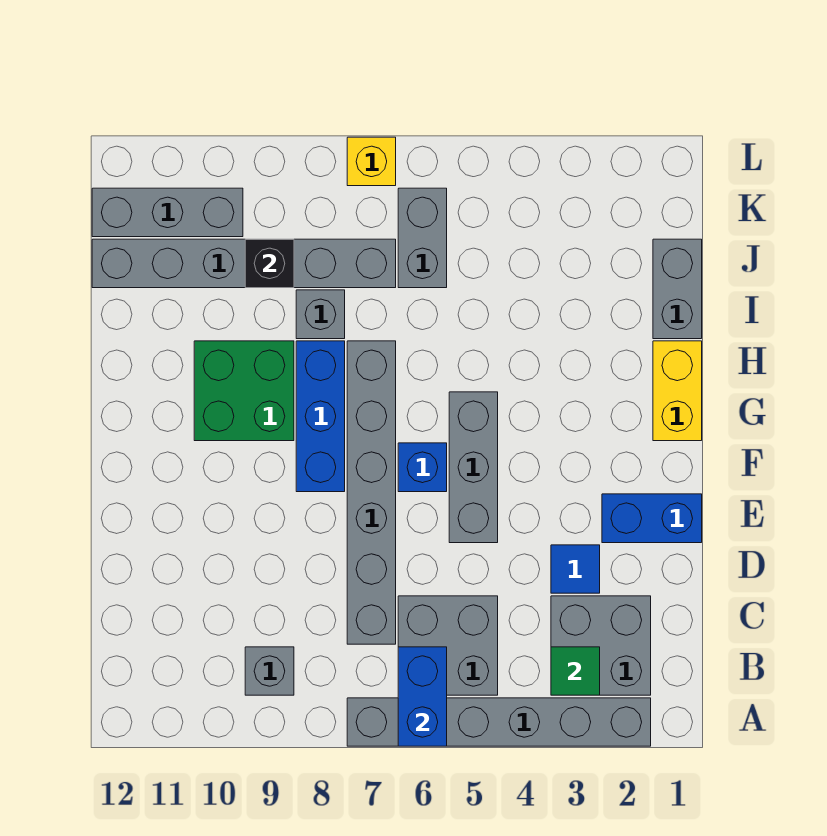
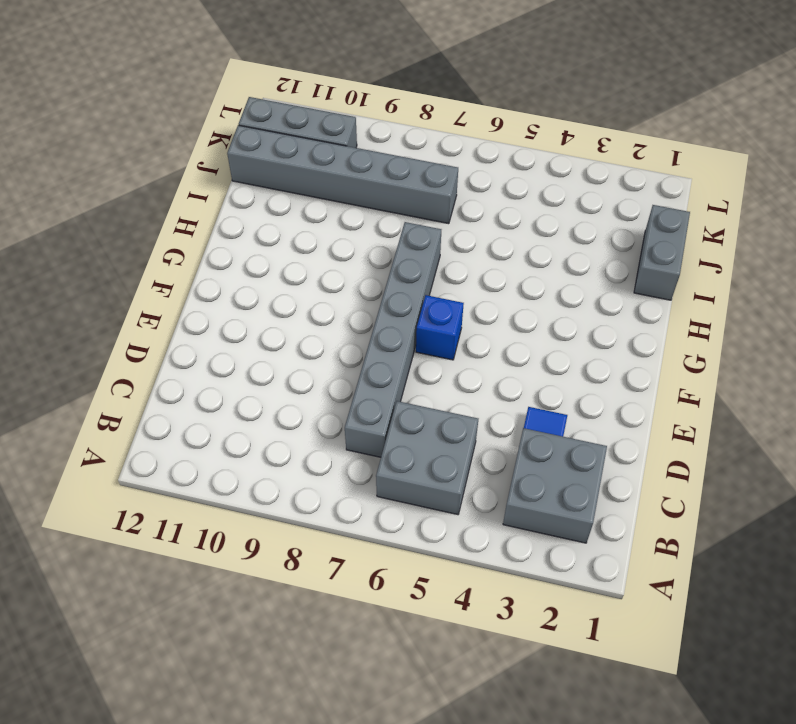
none -> grey brick A2:A7 level 1
none -> grey brick B9 level 1
none -> blue brick E1:E2 level 1

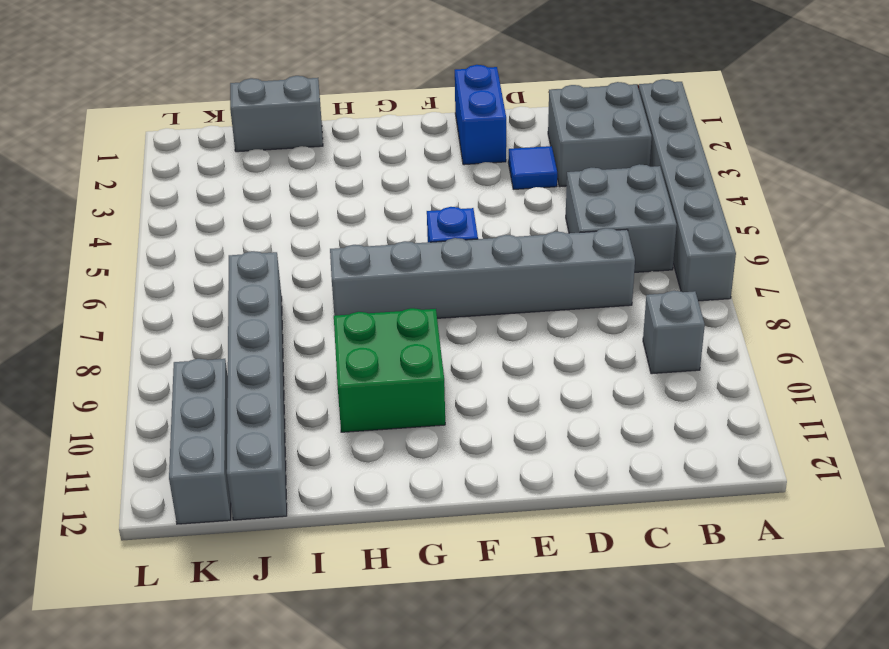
none -> grey brick E5:G5 level 1
none -> blue brick F8:H8 level 1
none -> yellow brick G1:H1 level 1

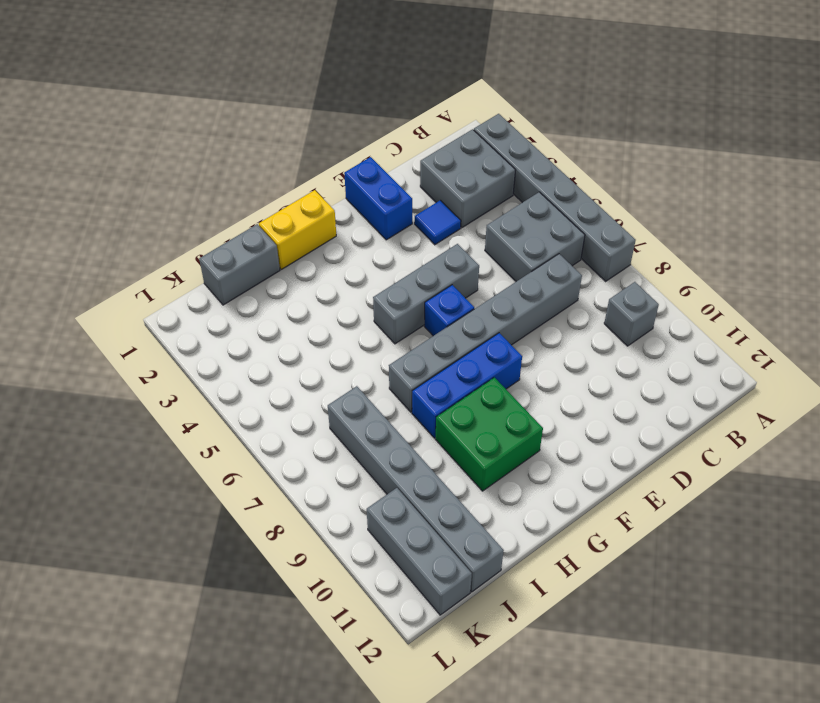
none -> grey brick I8 level 1
none -> grey brick J6:K6 level 1
none -> yellow brick L7 level 1

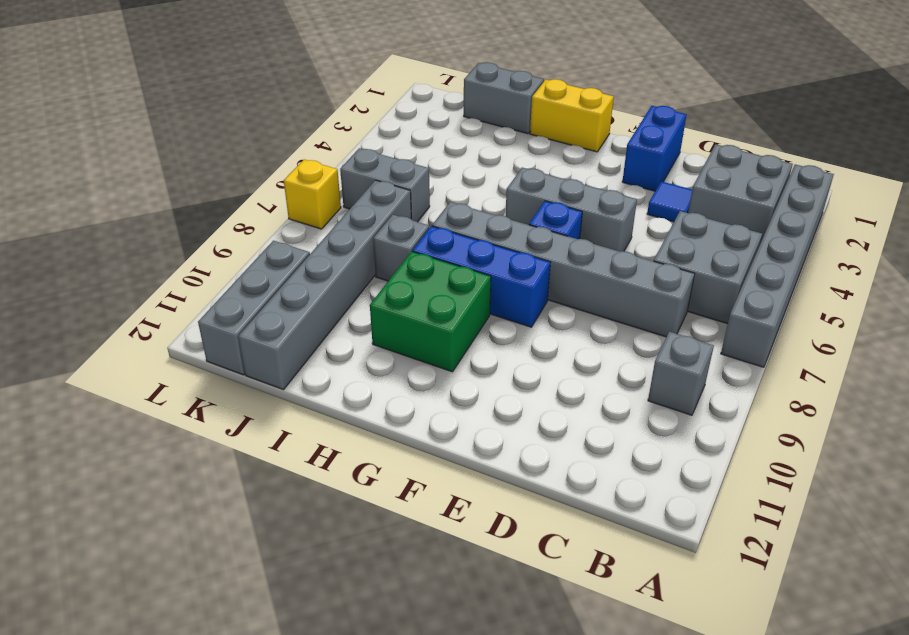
none -> blue brick A6:B6 level 2
none -> green tile B3 level 2
none -> black brick J9 level 2

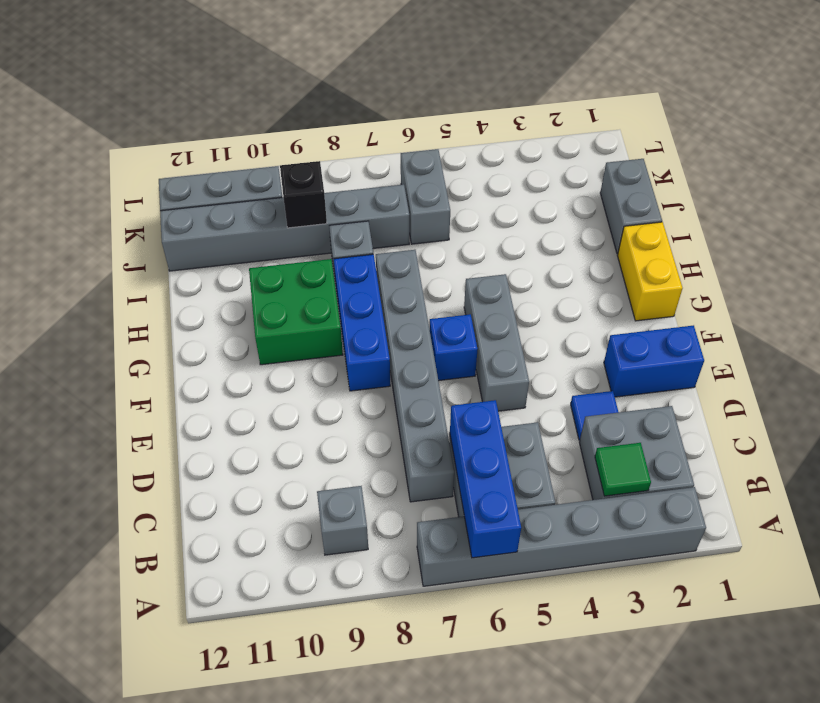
blue brick A6:C6 level 2 -> blue brick A6:B6 level 2
none -> yellow brick L7 level 1

